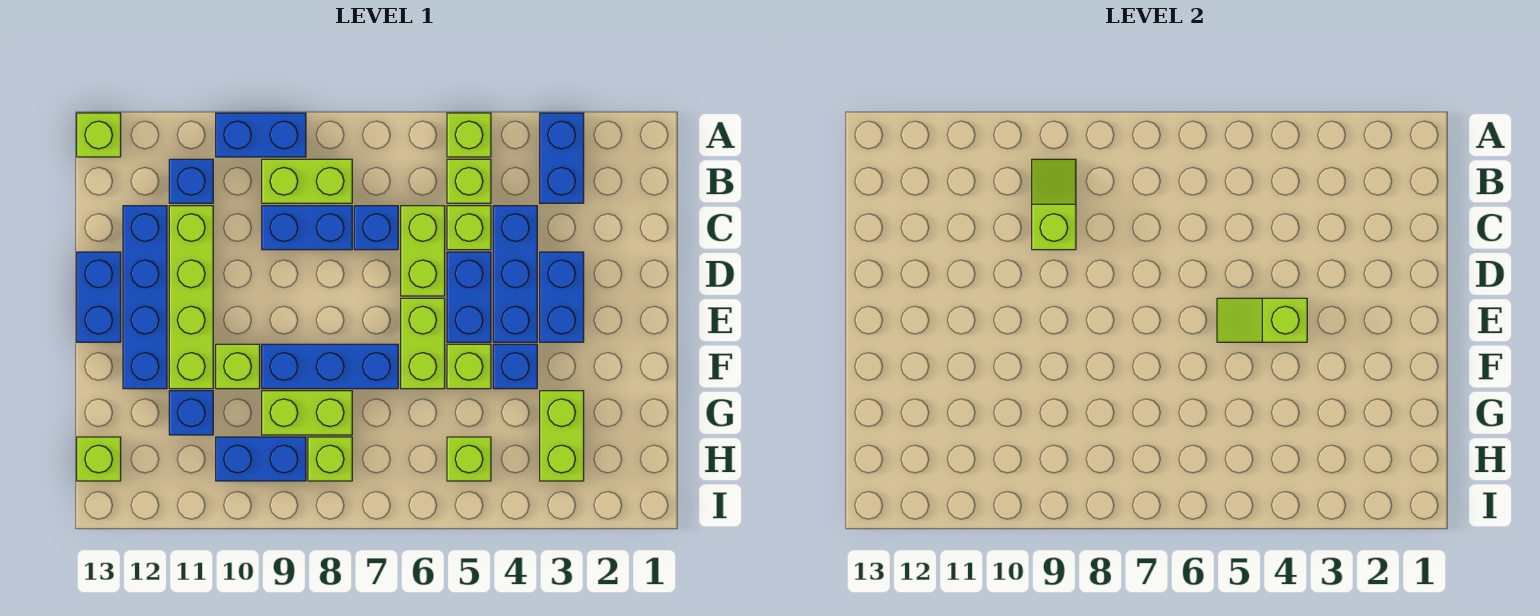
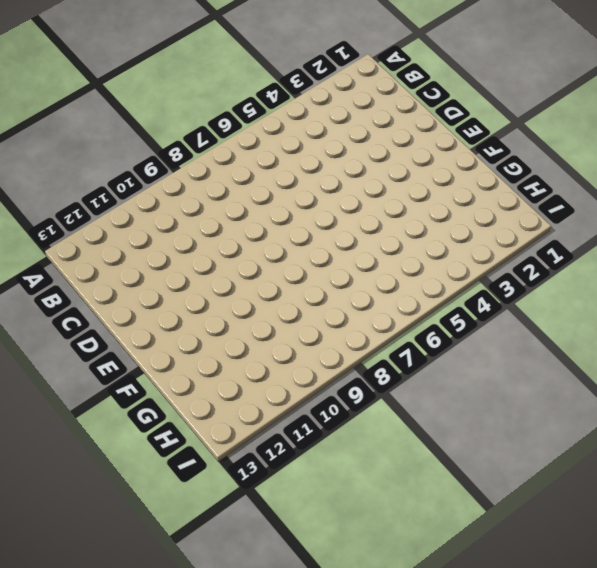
none -> blue brick A3:B3 level 1
none -> lime brick A5 level 1
none -> blue brick A9:A10 level 1
none -> lime brick A13 level 1

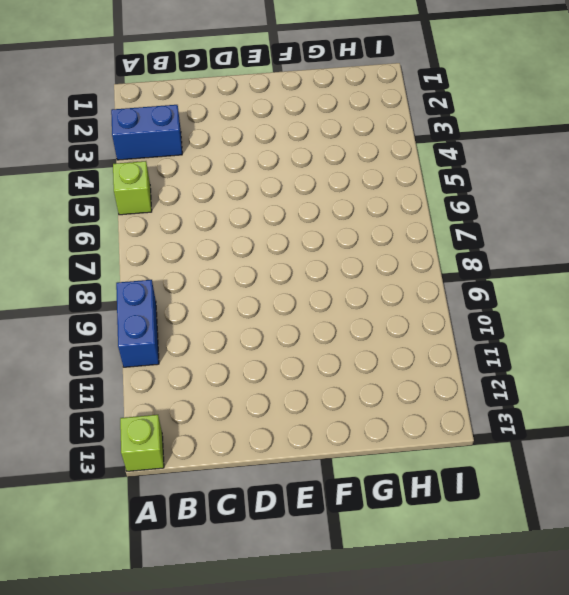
none -> lime brick B5 level 1
none -> lime brick B8:B9 level 1
none -> blue brick B11 level 1
none -> blue brick C4:E4 level 1

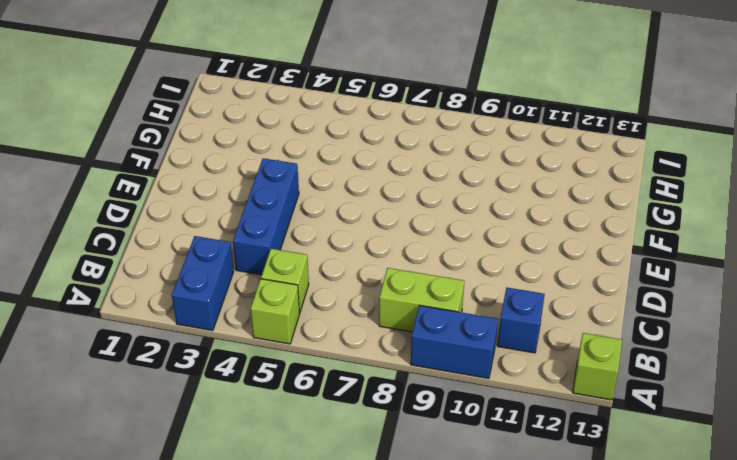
none -> lime brick C5 level 1
none -> lime brick C6:D6 level 1
none -> blue brick C7 level 1
none -> blue brick C8:C9 level 1

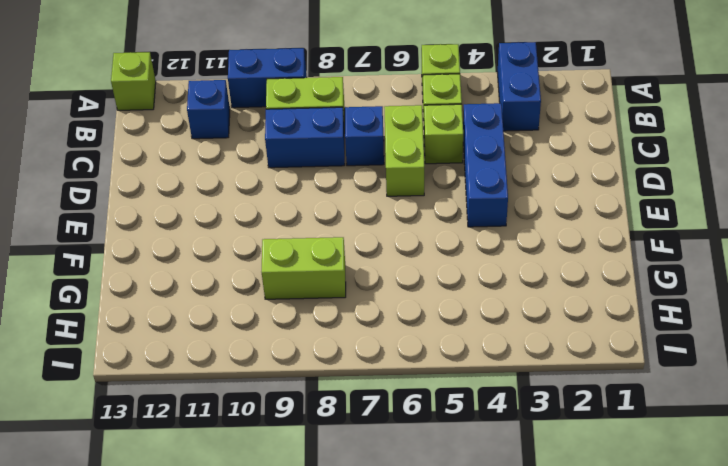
none -> lime brick C11:F11 level 1
none -> blue brick C12:F12 level 1
none -> blue brick D3:E3 level 1
none -> blue brick D5:E5 level 1

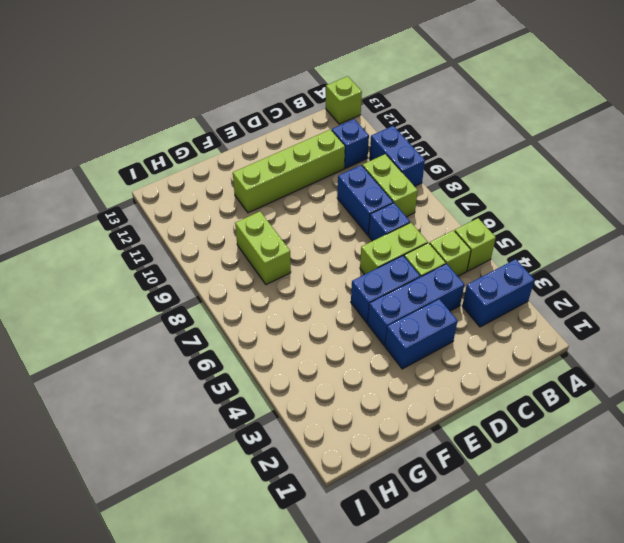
none -> blue brick C12:F12 level 1
none -> blue brick D13:E13 level 1
none -> lime brick E6:F6 level 1
none -> blue brick F4 level 1

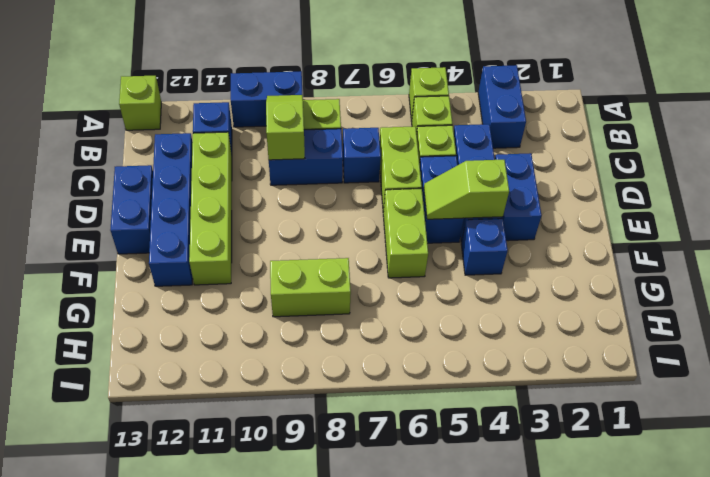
none -> lime brick F5 level 1
none -> blue brick F7:F9 level 1
none -> lime brick F10 level 1
none -> lime brick G3:H3 level 1

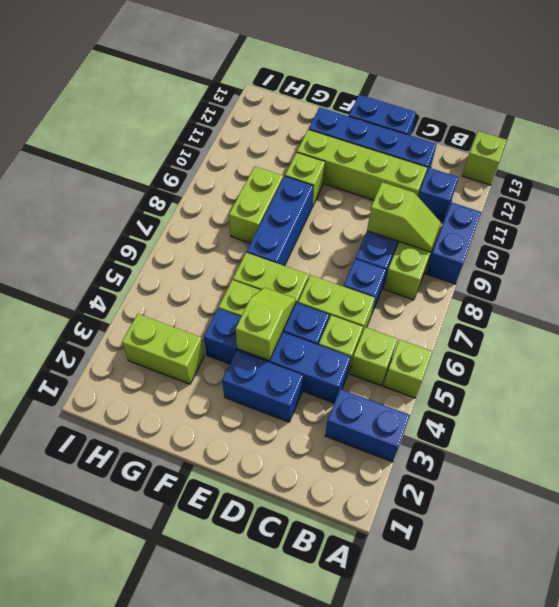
none -> blue brick G11 level 1
none -> lime brick H5 level 1
none -> lime brick H8 level 1
none -> blue brick H9:H10 level 1

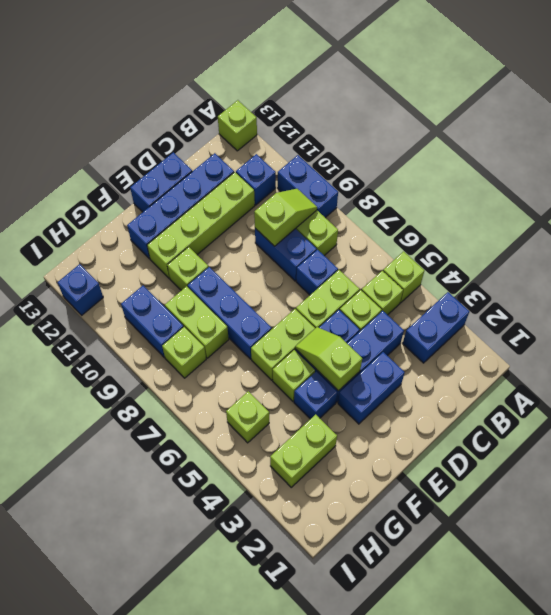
blue brick I12 level 1 -> blue brick G11 level 1
none -> lime brick H13 level 1

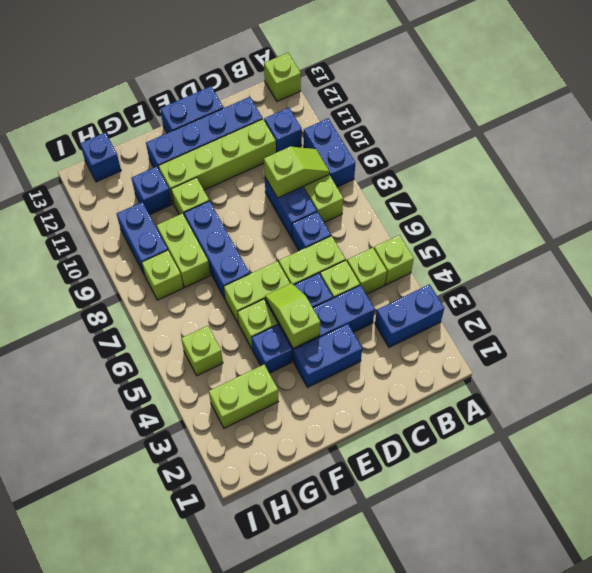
blue brick H13 level 1 -> lime brick H13 level 1

